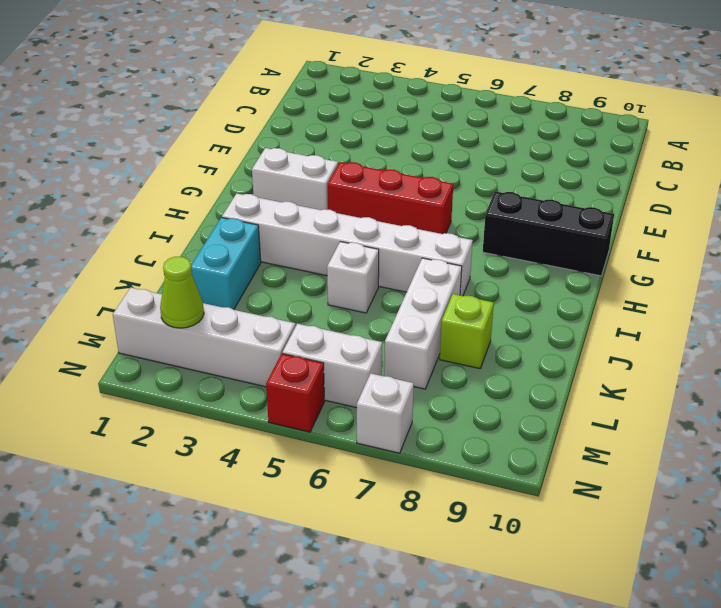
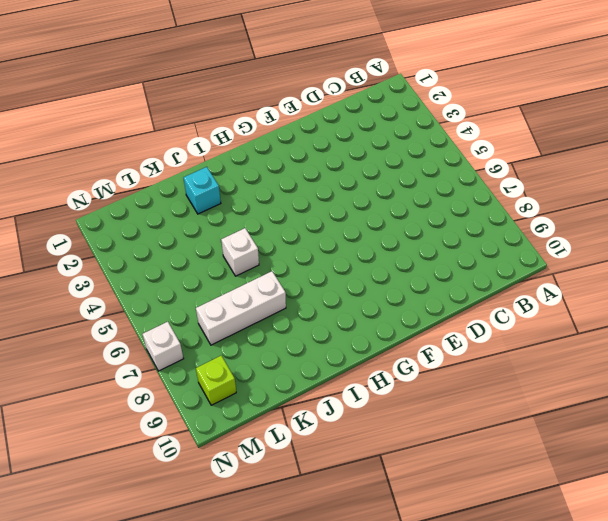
cyan brick J2 level 1 -> cyan brick J2:K2 level 1
lime brick M9 level 1 -> lime brick K8 level 1
none -> white brick G2:G3 level 1
none -> red brick G4:G6 level 1
none -> black brick G8:G10 level 1

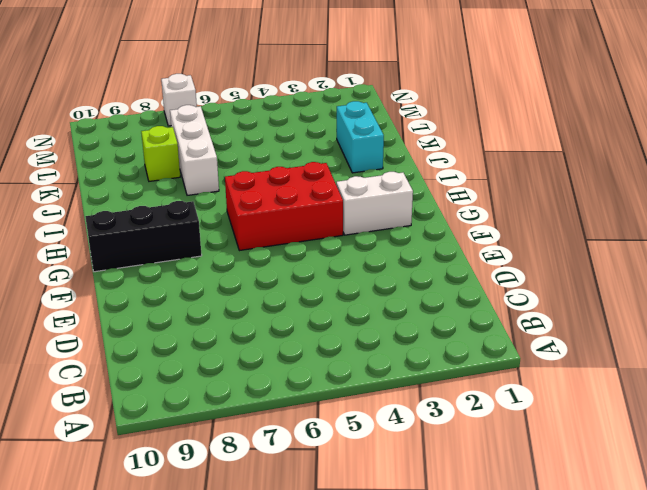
red brick G4:H6 level 1 -> red brick G4:G6 level 1
none -> white brick I2:I7 level 1
none -> white brick J5 level 1
none -> white brick M1:M4 level 1

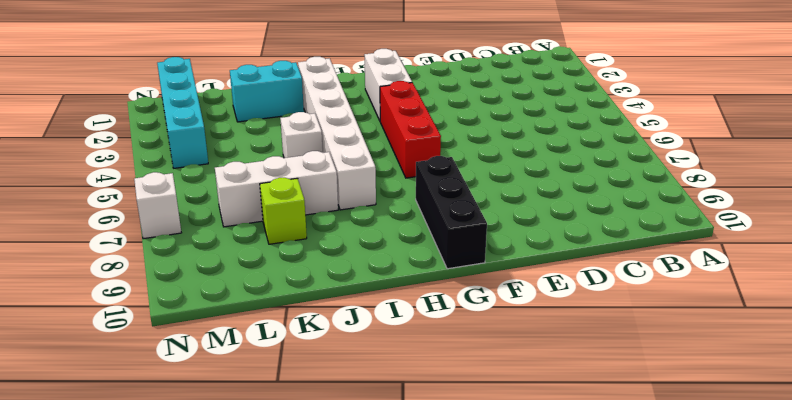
cyan brick M1:M4 level 1 -> white brick M1:M4 level 1
none -> white brick M5:M6 level 1
none -> red brick N5 level 1
none -> lime cone M2 level 2

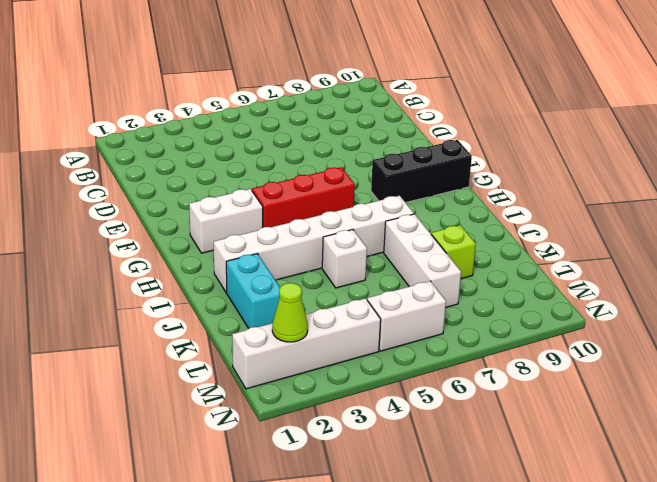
none -> red brick N5 level 1
none -> white brick N7 level 1

